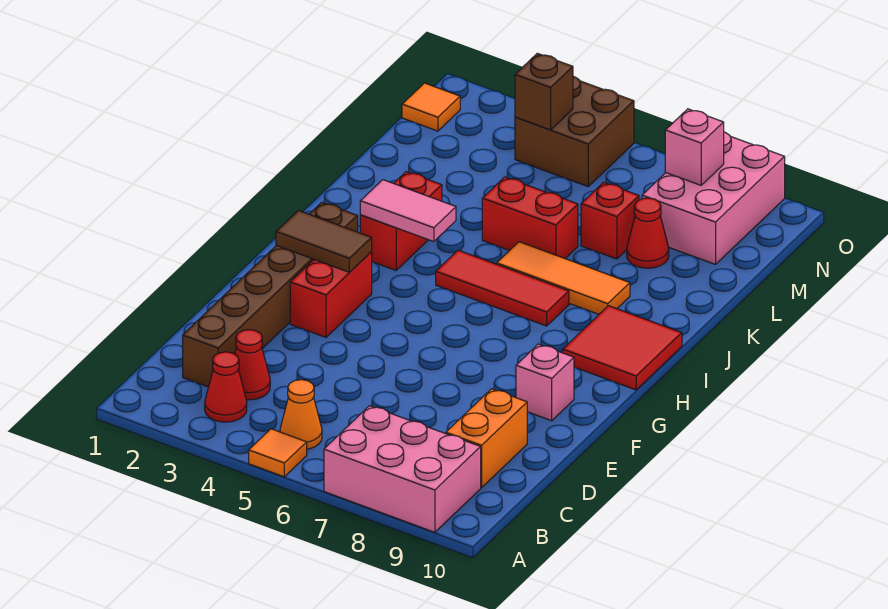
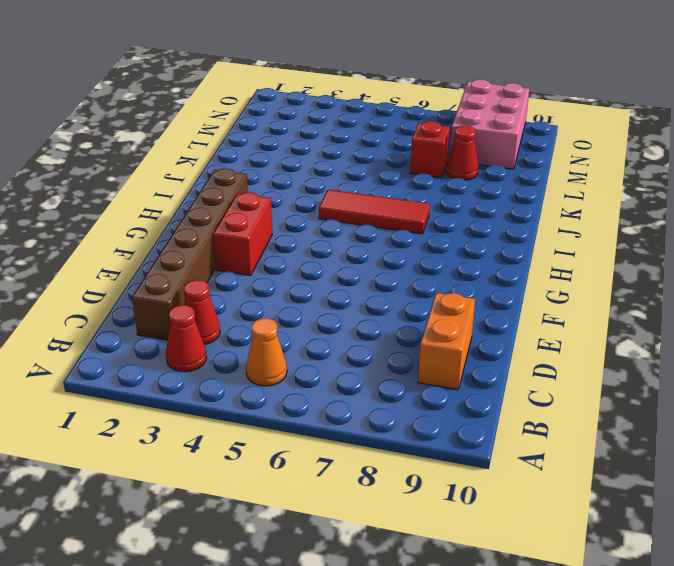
none -> orange tile A5 level 1
none -> pink brick A7:B9 level 1
none -> pink brick F9 level 1

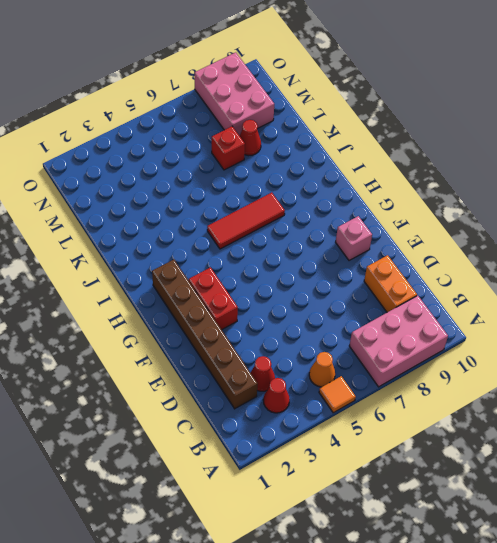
none -> red tile H9:I10 level 1
none -> red brick I3:J3 level 1
none -> orange tile J6:J8 level 1

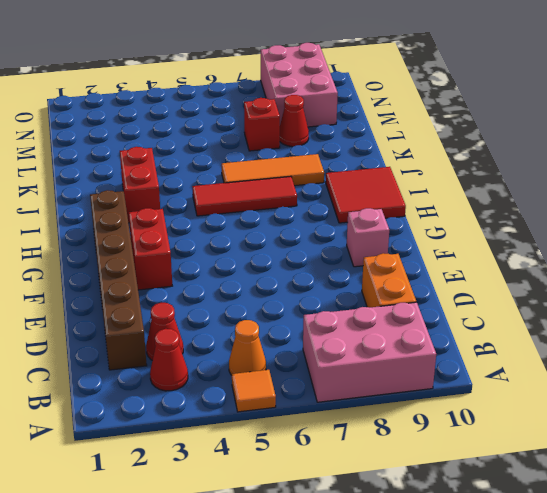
none -> red brick K5:K6 level 1
none -> orange tile N1 level 1
none -> brown brick N4:O5 level 1

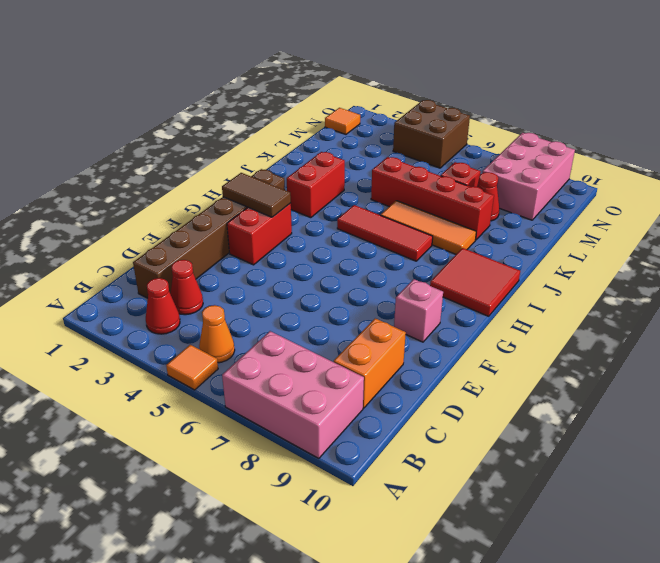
red brick K5:K8 level 1 -> red brick K5:K6 level 1
none -> pink tile I3:I4 level 2
none -> brown brick N4 level 2
none -> pink brick N8 level 2

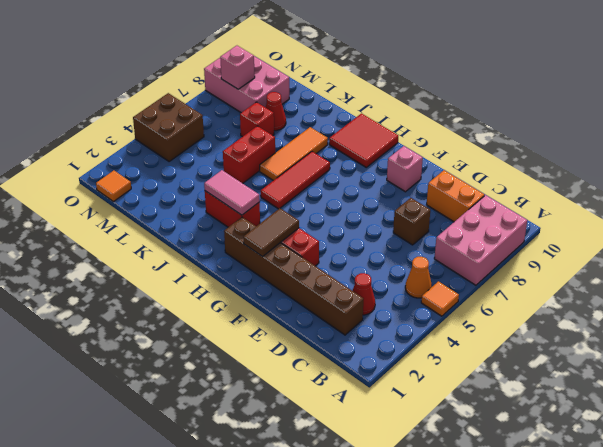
brown brick D7 level 1 -> brown brick N4 level 2
pink tile I3:J3 level 2 -> pink tile I3:I4 level 2
none -> red cone B3 level 1

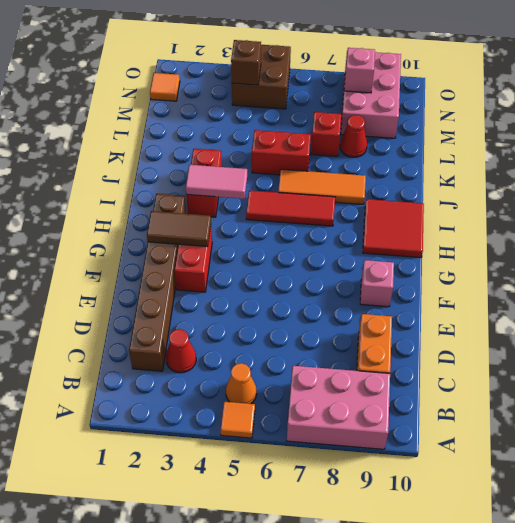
none -> red cone B3 level 1

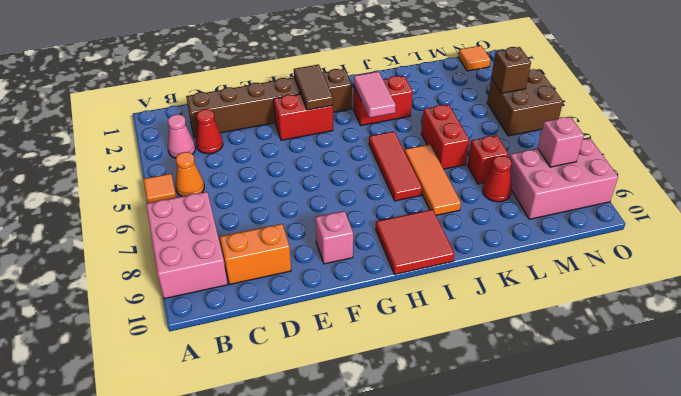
pink cone B3 level 1 -> red cone B3 level 1

